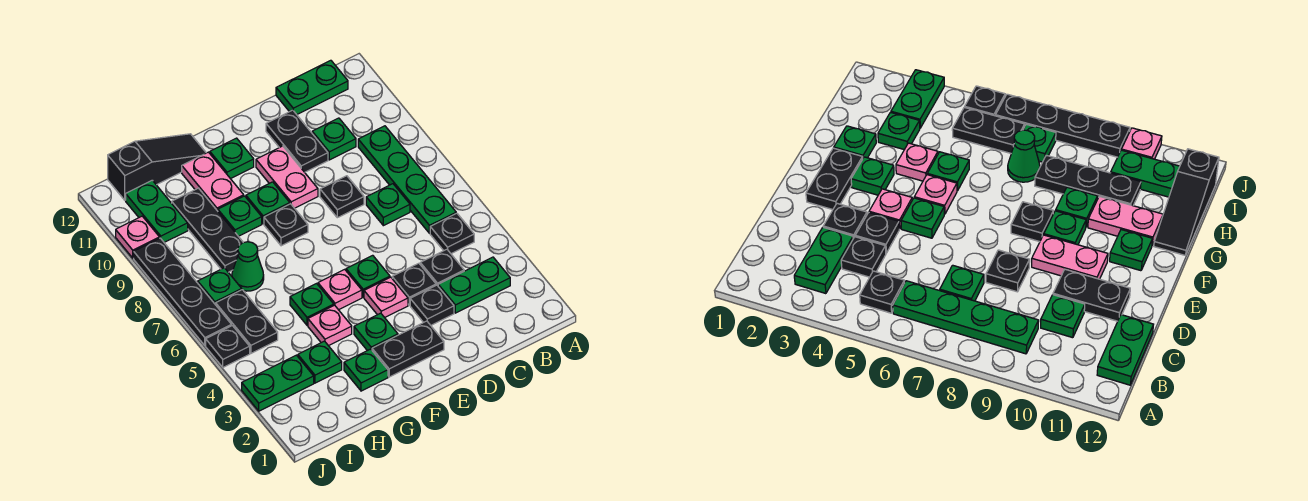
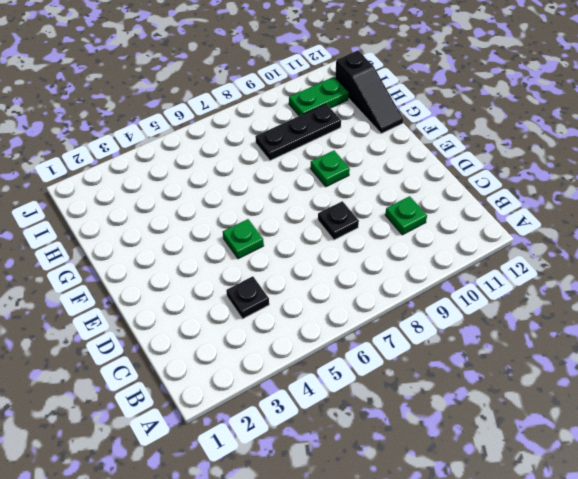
none -> green plate B3:C3 level 1
none -> black plate B5 level 1
none -> green plate B6:B9 level 1
none -> green plate B12:C12 level 1

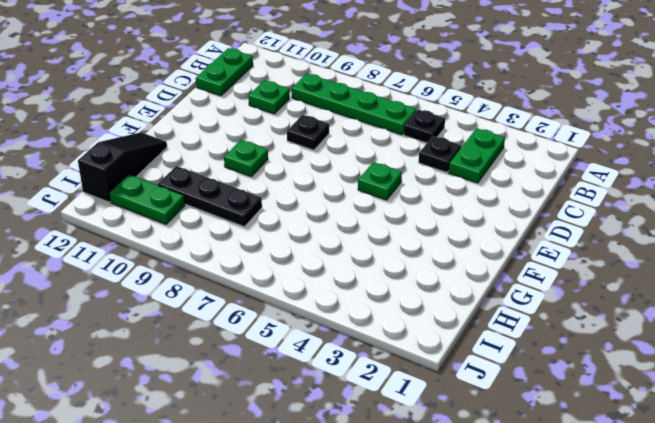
none -> green plate C7 level 1
none -> black plate D3 level 1
none -> black plate D4 level 1
none -> black plate D10:D11 level 1

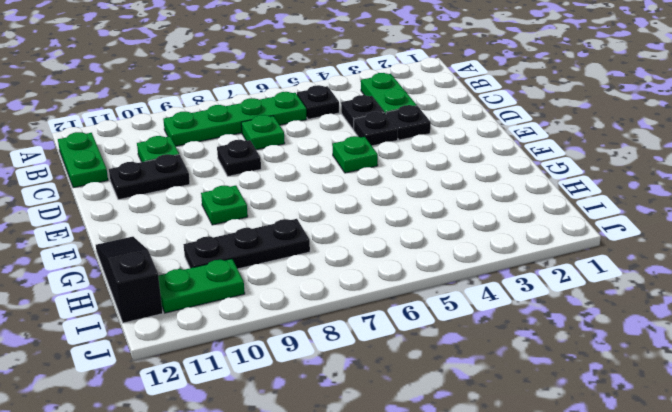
none -> black plate E2:F2 level 1
none -> pink plate E4 level 1
none -> pink plate E9:E10 level 1
none -> green plate F3 level 1

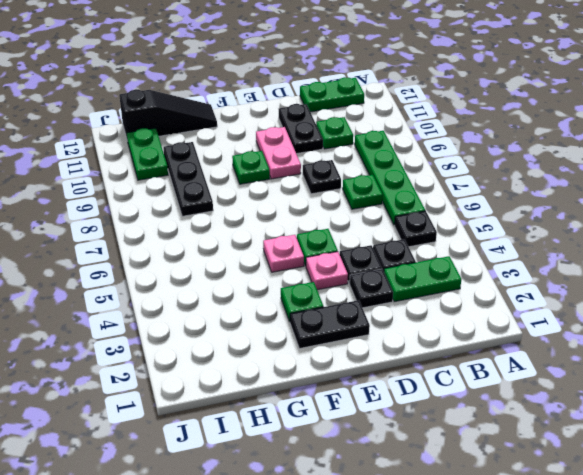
none -> black plate F8 level 1
none -> green plate F11 level 1
none -> green plate G2 level 1
none -> pink plate G4 level 1

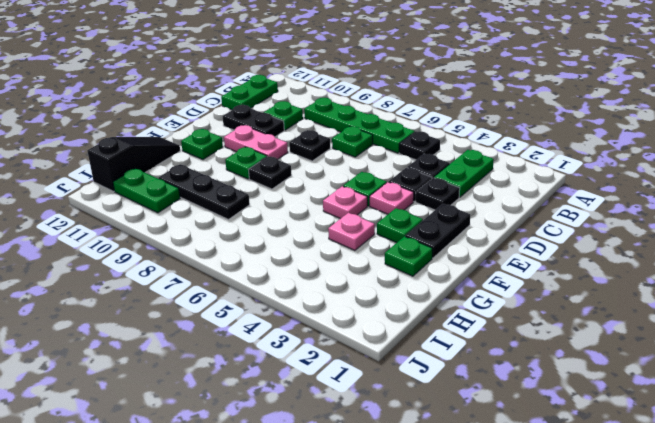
none -> green plate G5 level 1
none -> green plate G9 level 1
none -> pink plate G10:G11 level 1
none -> green plate H3 level 1

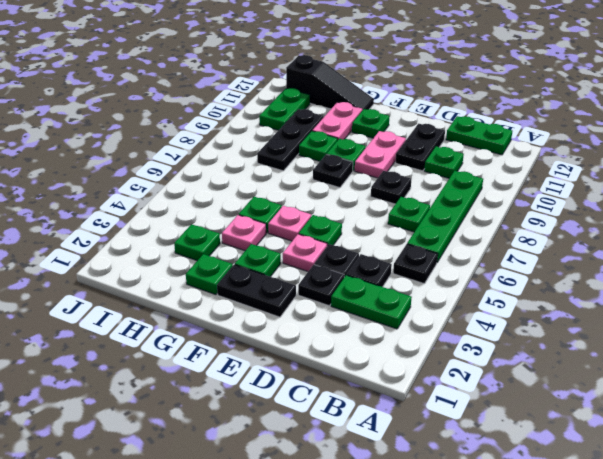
none -> green cone H7 level 1
none -> green plate I3:J3 level 1
none -> black plate I5:I6 level 1
none -> green plate I7 level 1

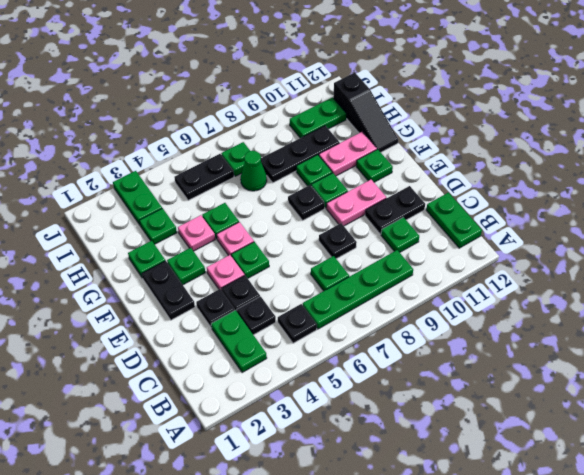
none -> black plate J5 level 1
none -> black plate J6:J9 level 1
none -> pink plate J10 level 1

